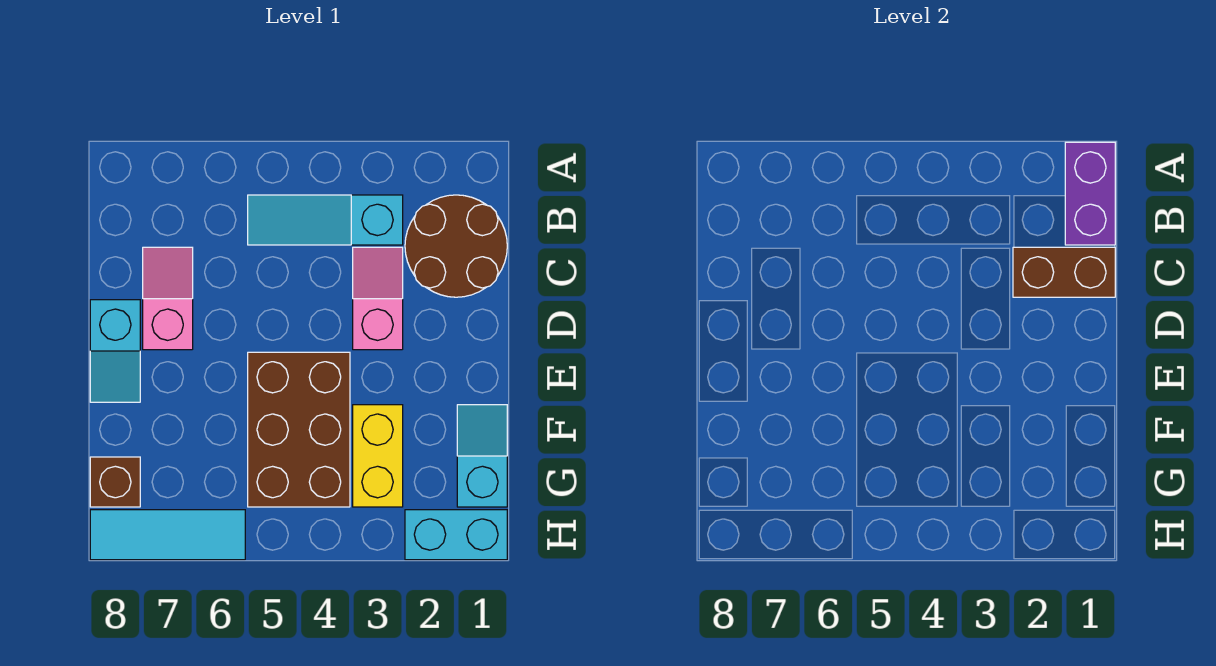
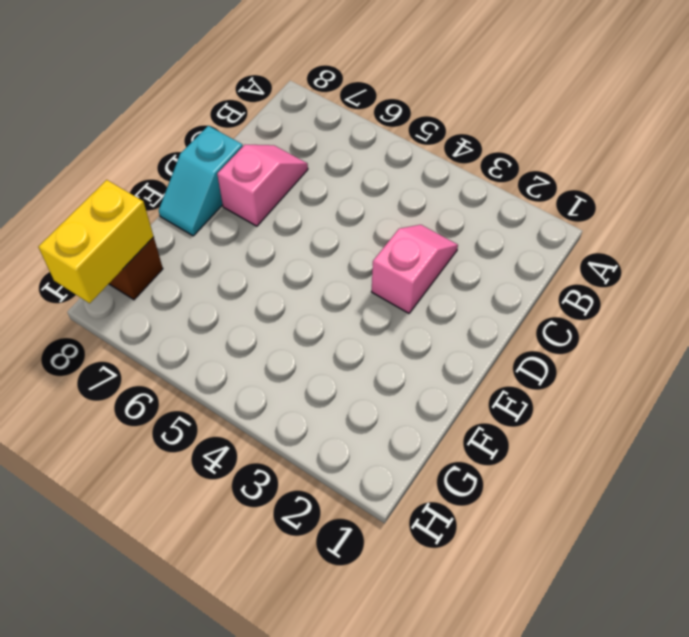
yellow brick G8:H8 level 2 -> yellow brick F3:G3 level 1
none -> brown round brick B1:C2 level 1
none -> cyan slope B3:B5 level 1 top 3
none -> brown brick E4:G5 level 1

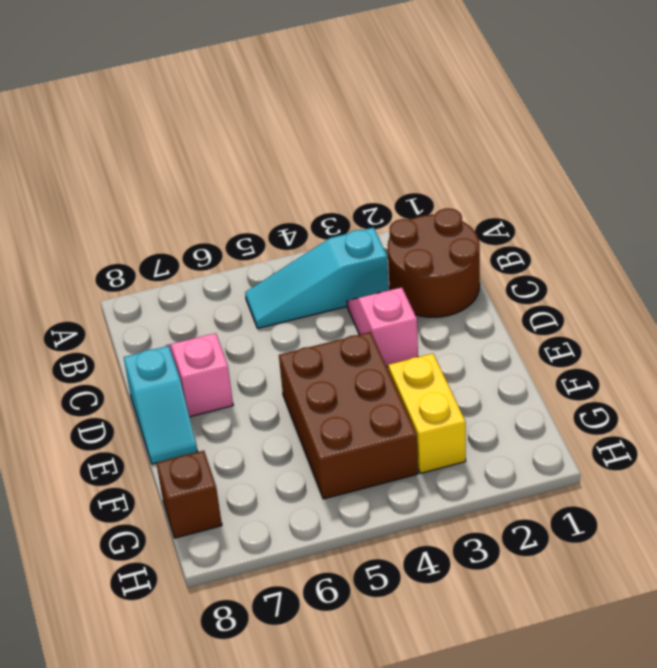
none -> cyan slope F1:G1 level 1 top G
none -> cyan brick H1:H2 level 1
none -> cyan tile H6:H8 level 1

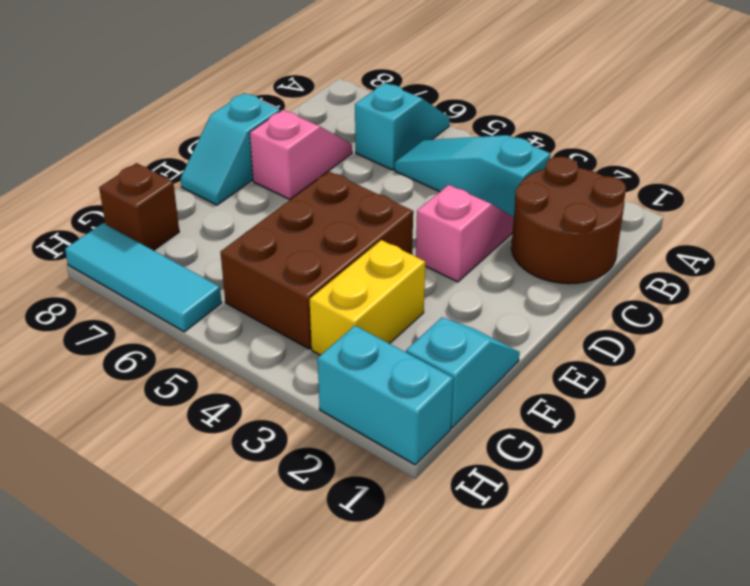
cyan slope A6:B6 level 1 top B -> none
none -> purple brick A1:B1 level 2
none -> brown brick C1:C2 level 2

